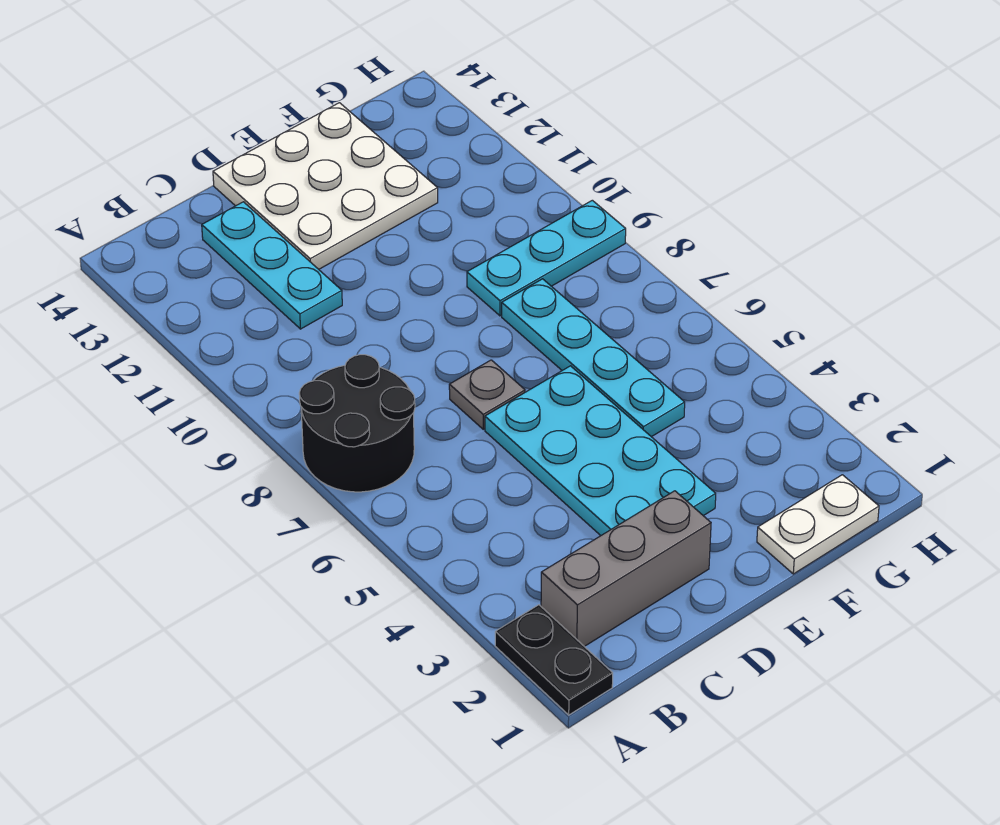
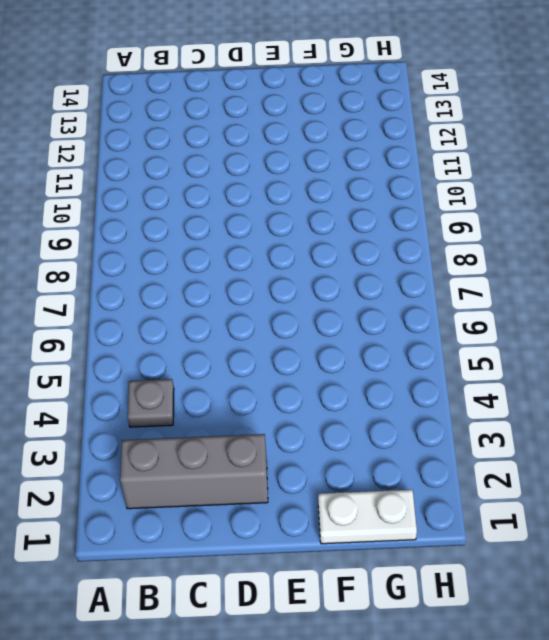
grey plate B4 level 1 -> grey plate D7 level 1
none -> black plate A1:A2 level 1
none -> black round brick A7:B8 level 1

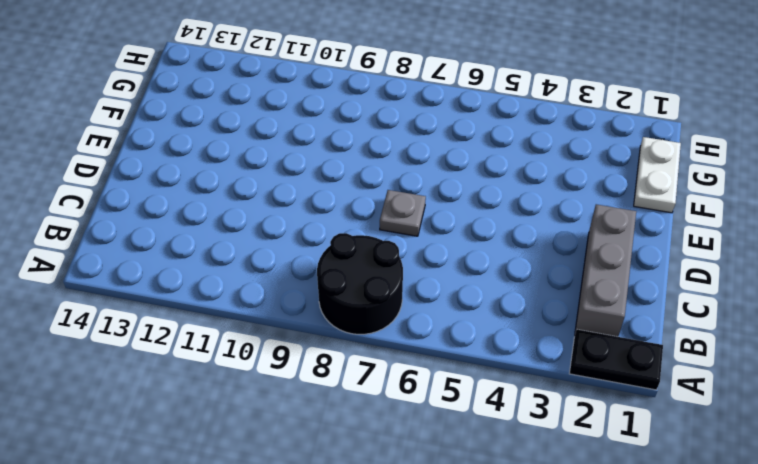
none -> cyan plate C11:C13 level 1
none -> cyan plate D3:E6 level 1

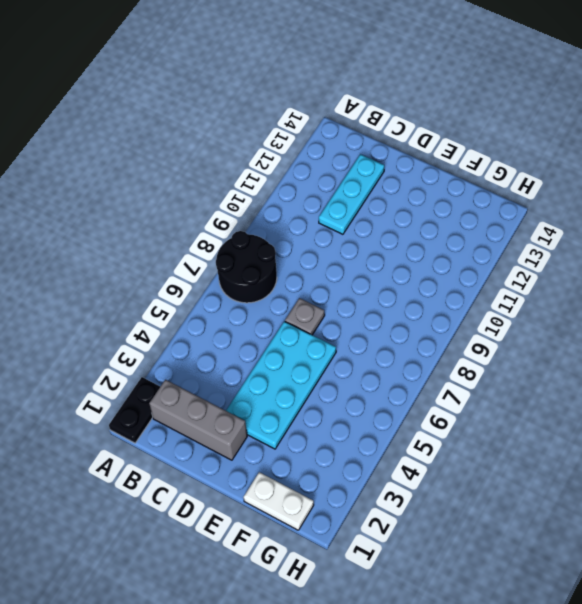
none -> white plate D12:F14 level 1
none -> cyan plate F5:F8 level 1

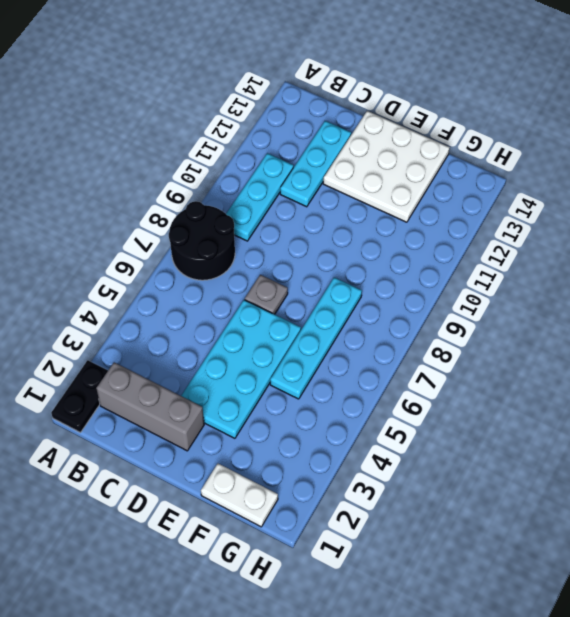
cyan plate B9:B11 level 1 -> cyan plate F9:H9 level 1

